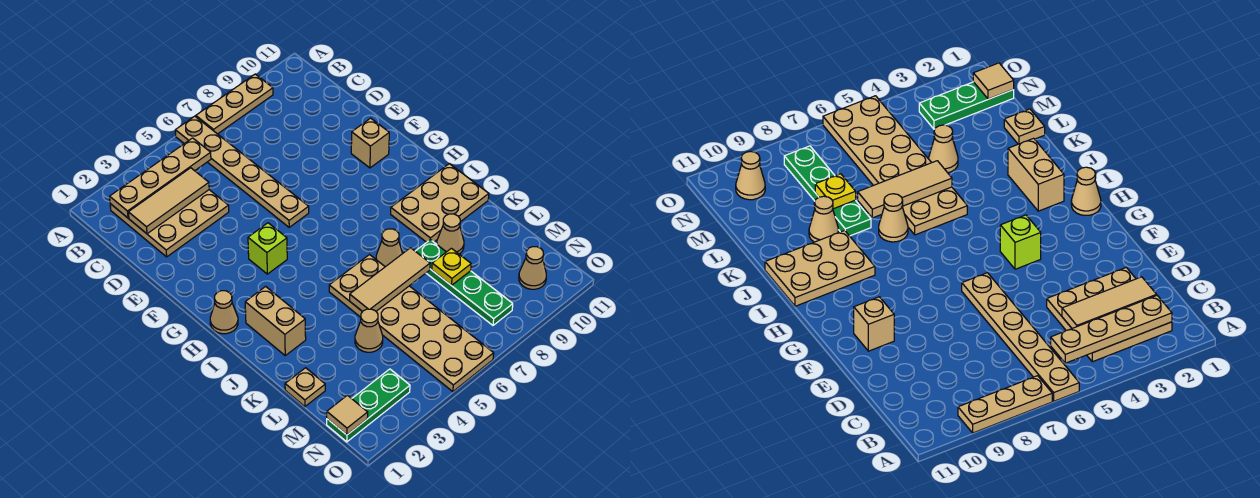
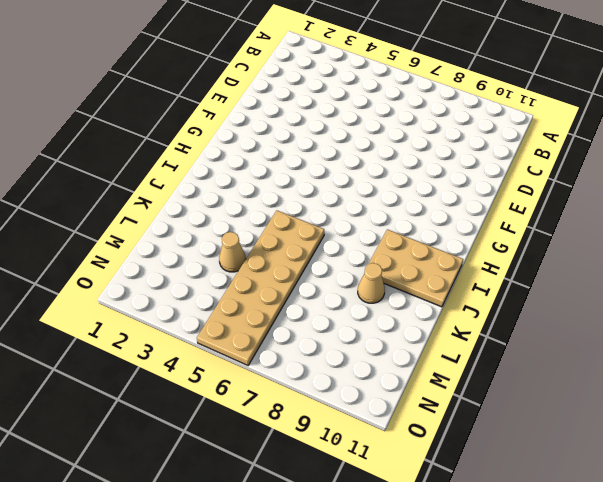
none -> tan plate A6:F6 level 1
none -> tan plate A7:A9 level 1
none -> tan plate B2:D4 level 1

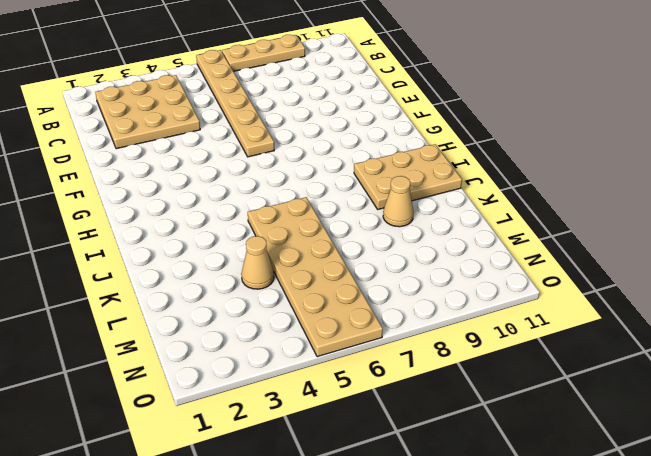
none -> tan brick F10 level 1
none -> lime brick G4 level 1
none -> tan cone H1 level 1

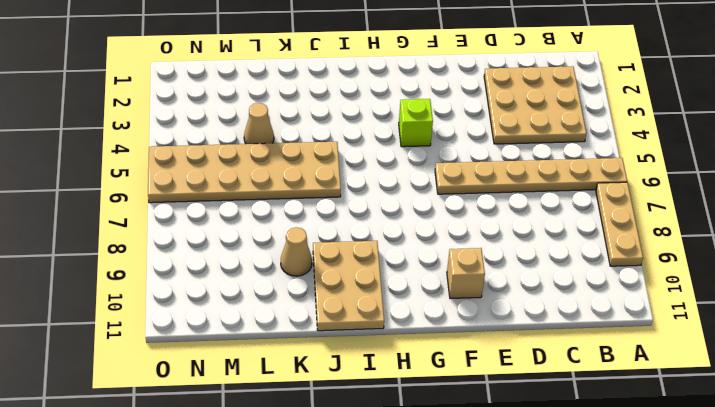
none -> tan cone H1 level 1
none -> tan brick I2:J2 level 1
none -> tan cone J7 level 1

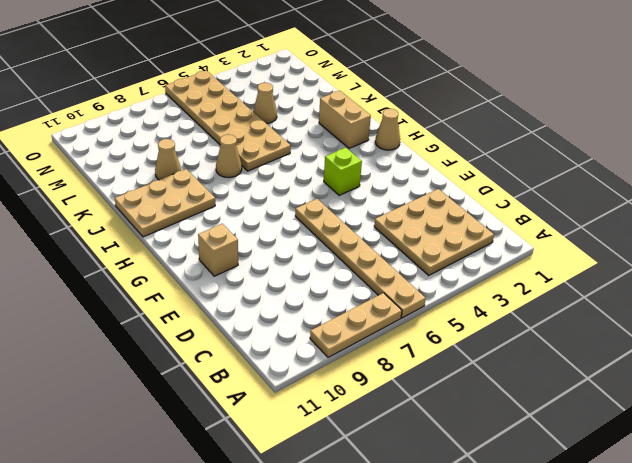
none -> green plate K8:N8 level 1
none -> tan plate L1 level 1
none -> green plate N1:N3 level 1

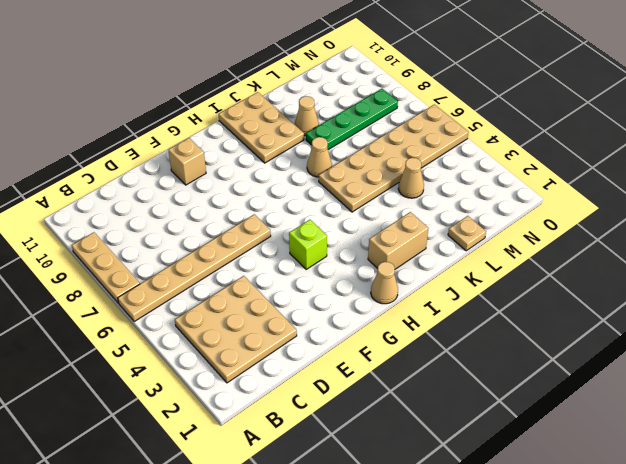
none -> green plate N1:N3 level 1
none -> tan cone N10 level 1
none -> tan plate B2:B5 level 2

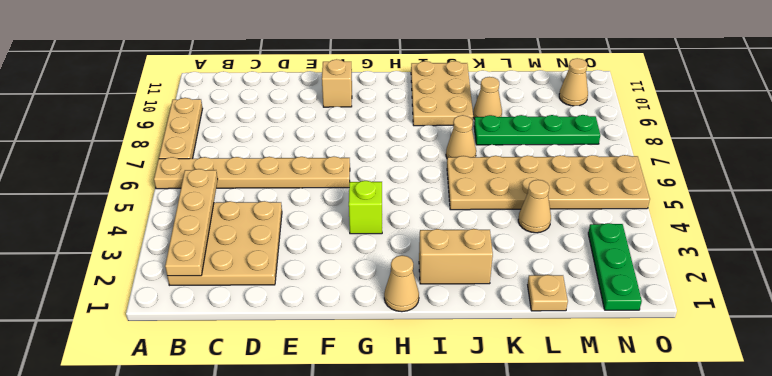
none -> tan tile C2:C4 level 2
none -> tan tile K5:K7 level 2
none -> yellow plate L8 level 2

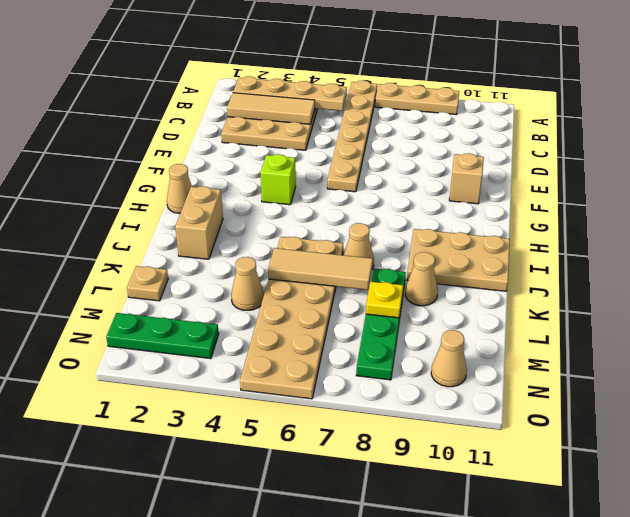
none -> tan tile N1 level 2

